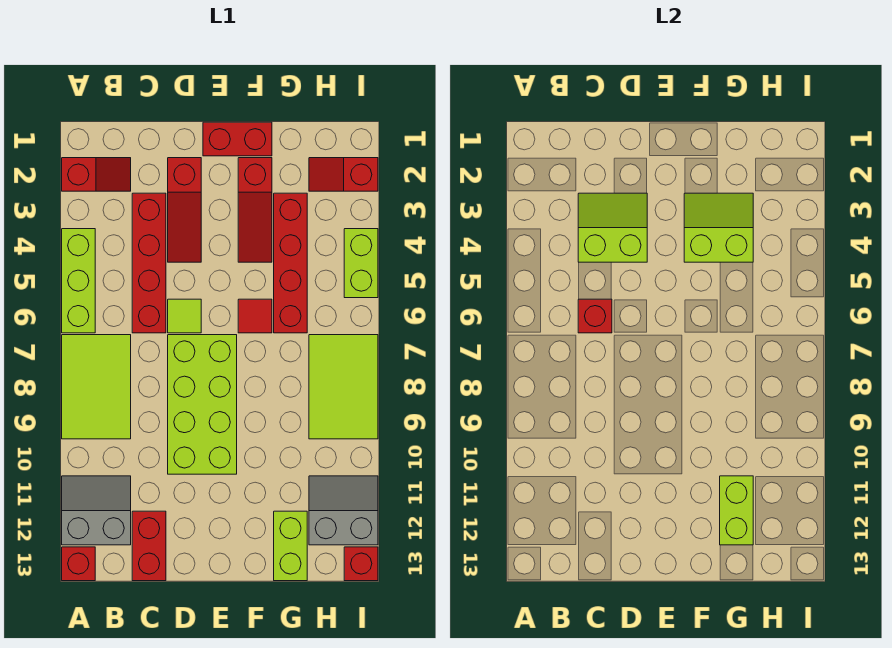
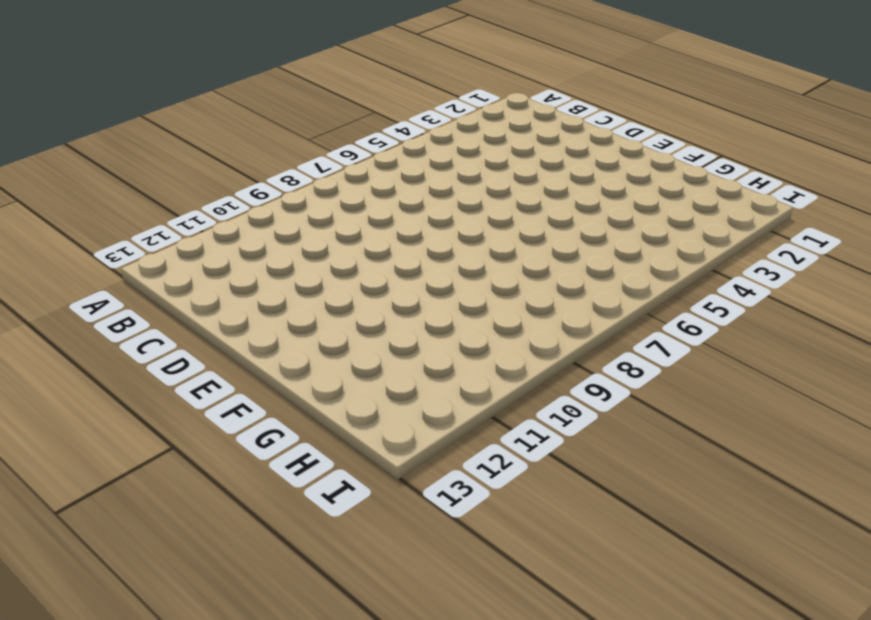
none -> red slope A2:B2 level 1 top A
none -> lime brick A4:A6 level 1
none -> lime tile A7:B9 level 1

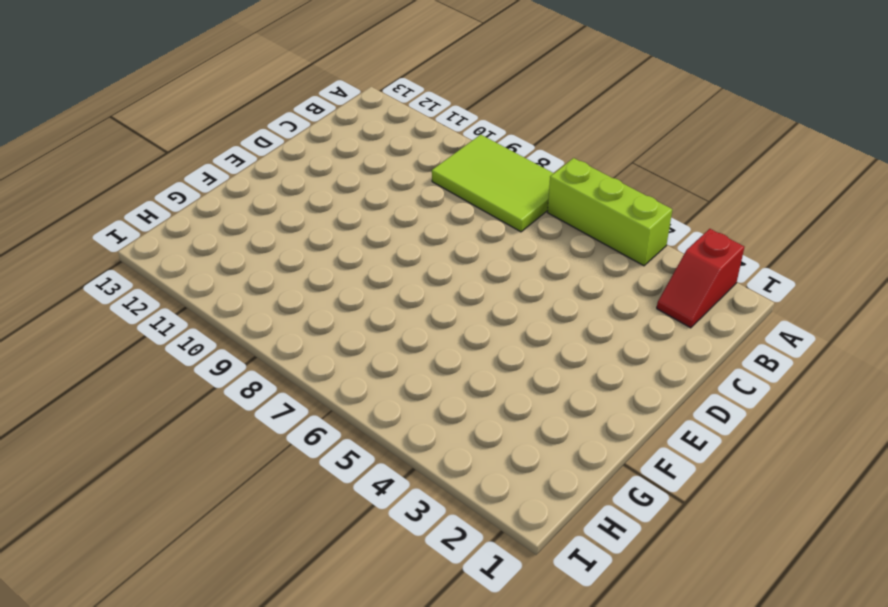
none -> grey slope A11:B12 level 1 top 12
none -> red brick A13 level 1
none -> red brick C3:C6 level 1

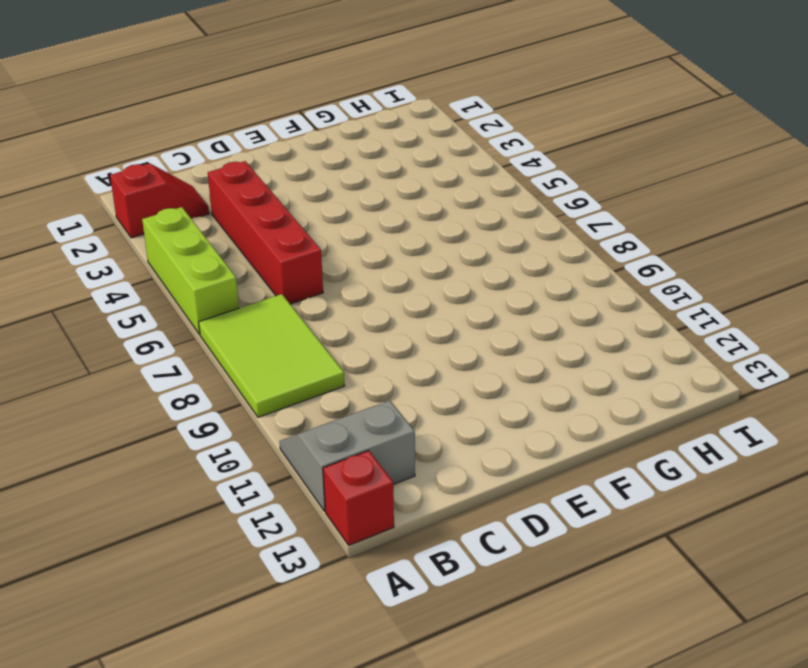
none -> red brick C12:C13 level 1
none -> red slope D2:D4 level 1 top 2
none -> lime tile D6 level 1

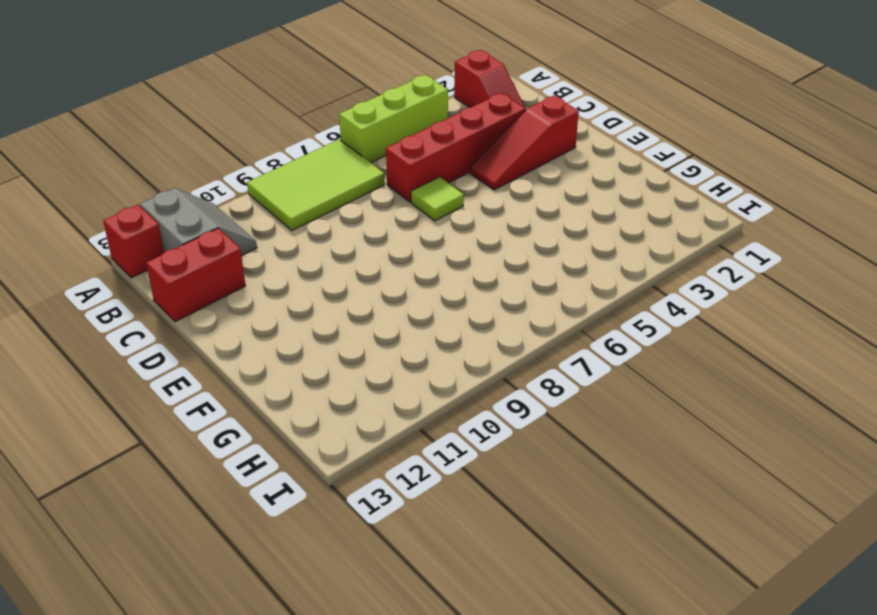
none -> lime brick D7:E10 level 1
none -> red brick E1:F1 level 1
none -> red slope F2:F4 level 1 top 2

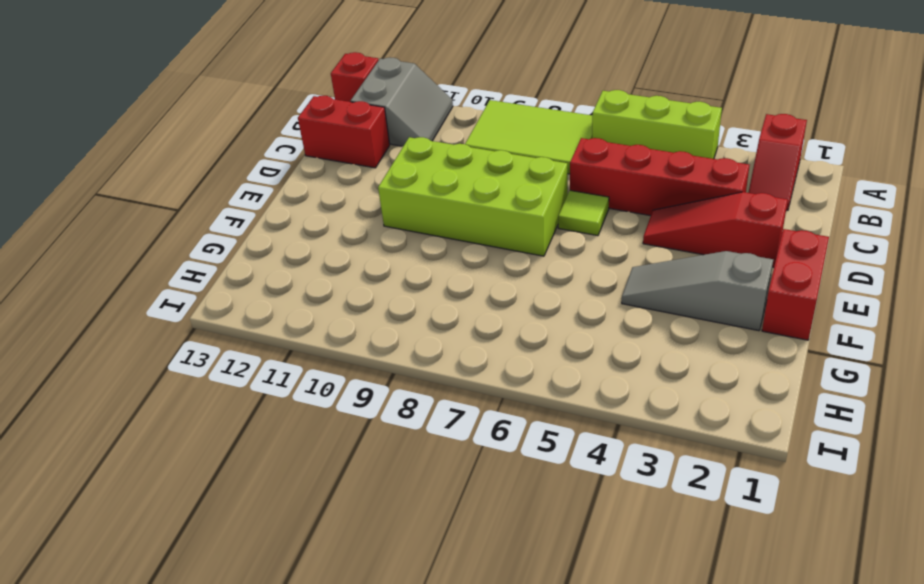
grey slope F2:F4 level 1 top 2 -> red slope F2:F4 level 1 top 2
none -> red tile F6 level 1
none -> red brick G3:G6 level 1
none -> lime brick G12:G13 level 1

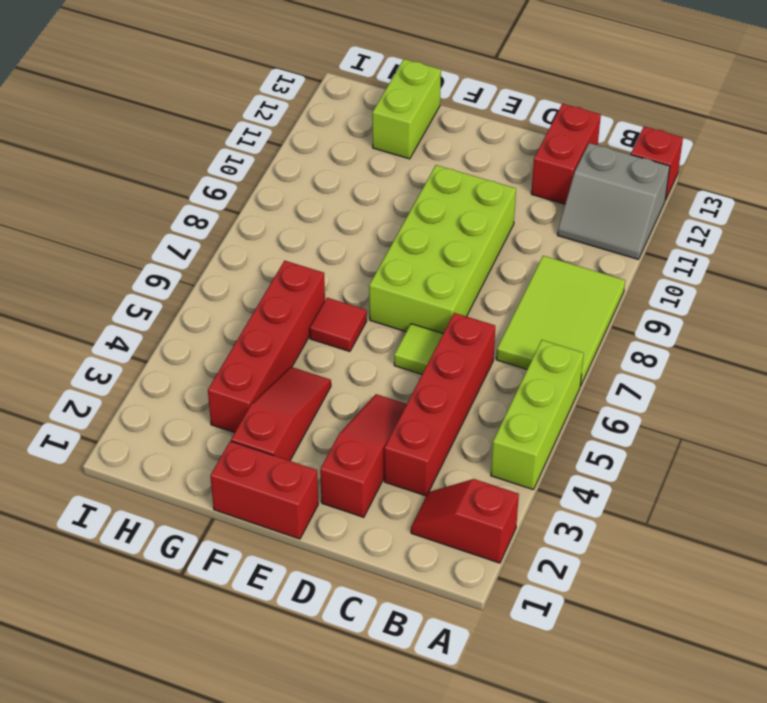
none -> red slope H2:I2 level 1 top I
none -> lime tile H7:I9 level 1
none -> grey slope H11:I12 level 1 top 12

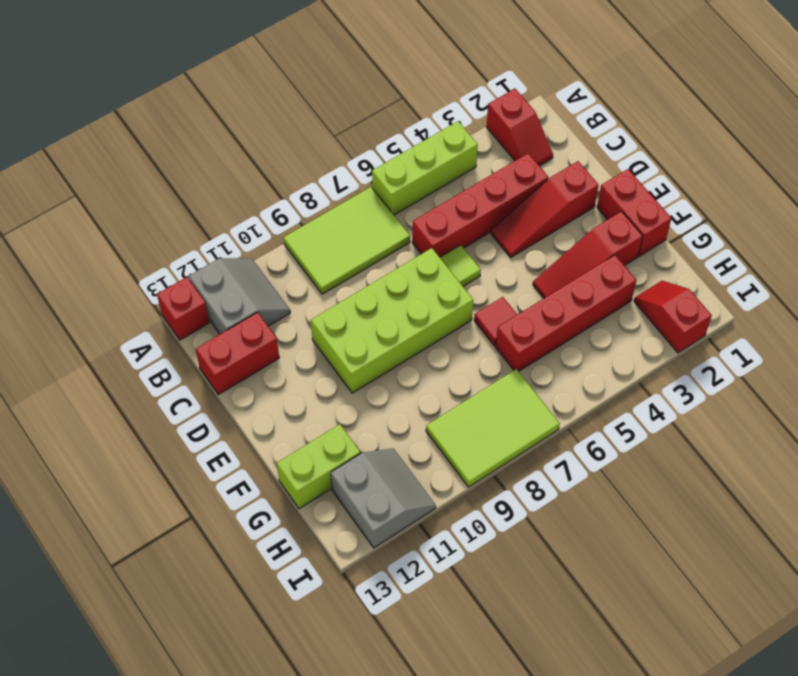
none -> lime brick I4:I5 level 1
none -> red brick I13 level 1
none -> lime slope C3:D4 level 2 top 4

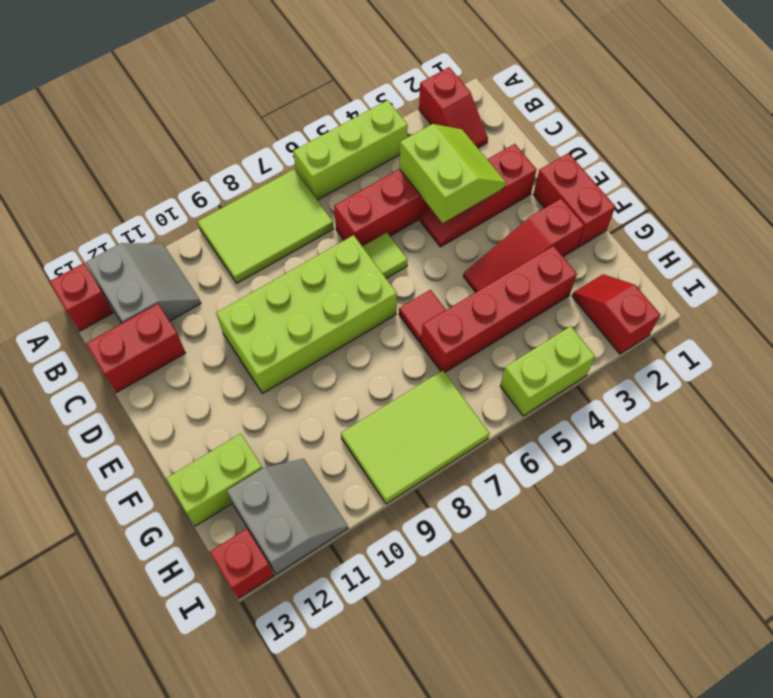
none -> red brick C6 level 2
none -> lime slope F3:G4 level 2 top 4
none -> lime brick G11:G12 level 2

